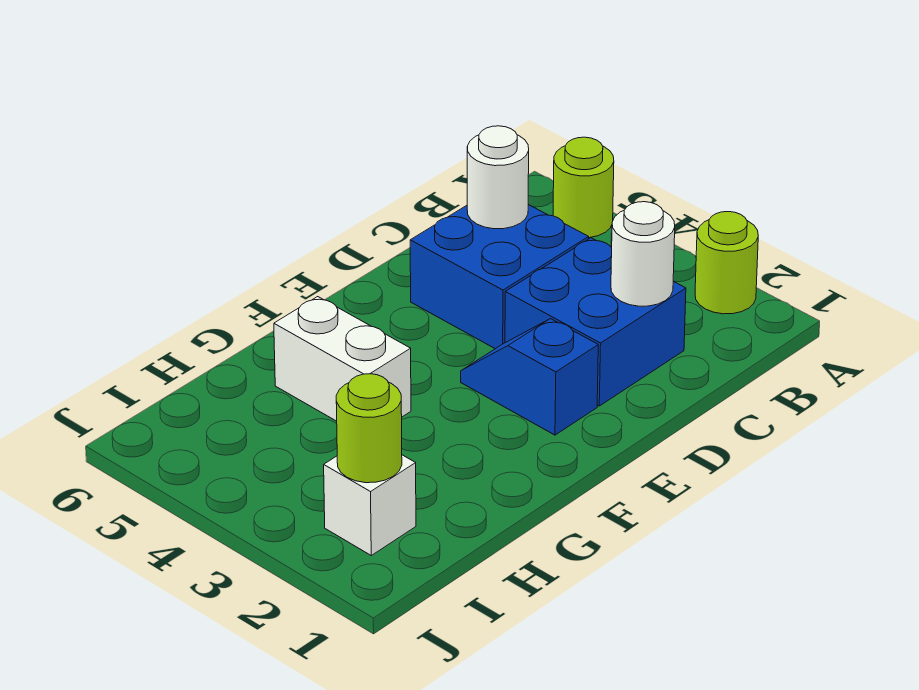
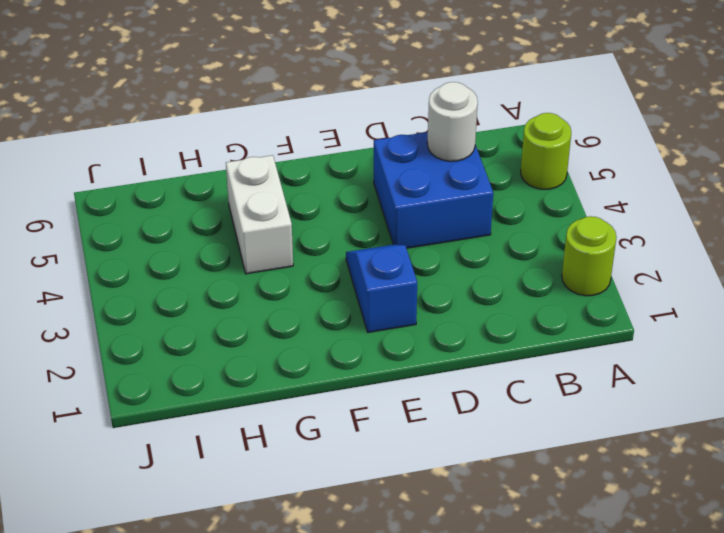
none -> blue brick C2:D3 level 1
none -> white brick I2 level 1

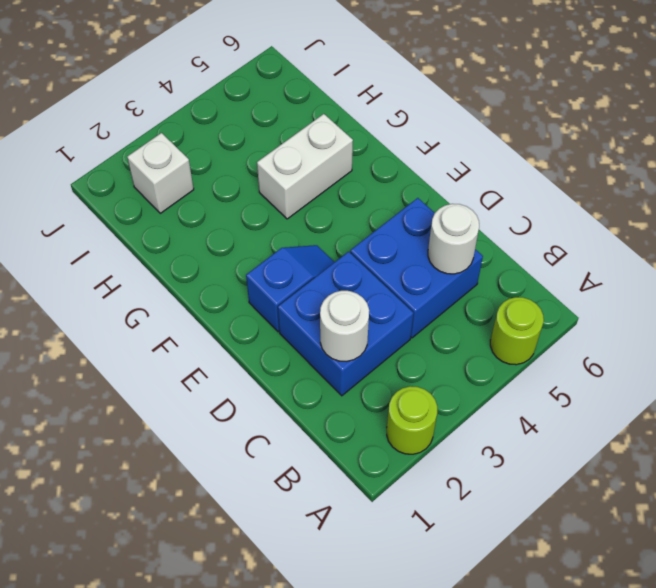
none -> lime round brick I2 level 2

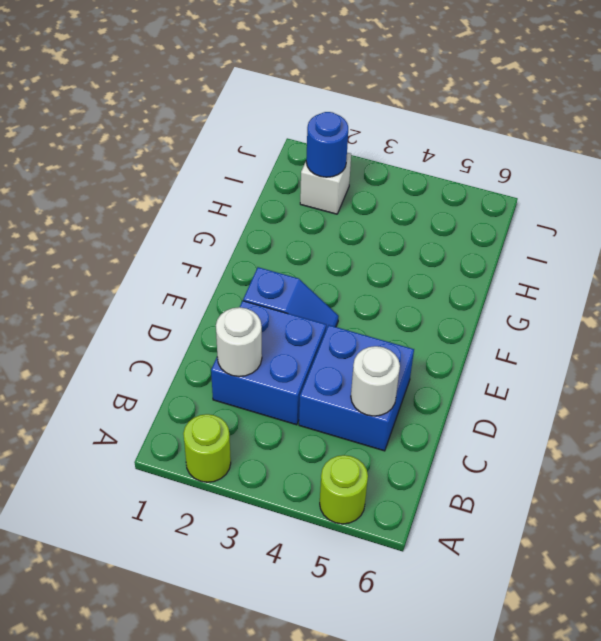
blue round brick I2 level 2 -> lime round brick I2 level 2
none -> white brick G4:G5 level 1

